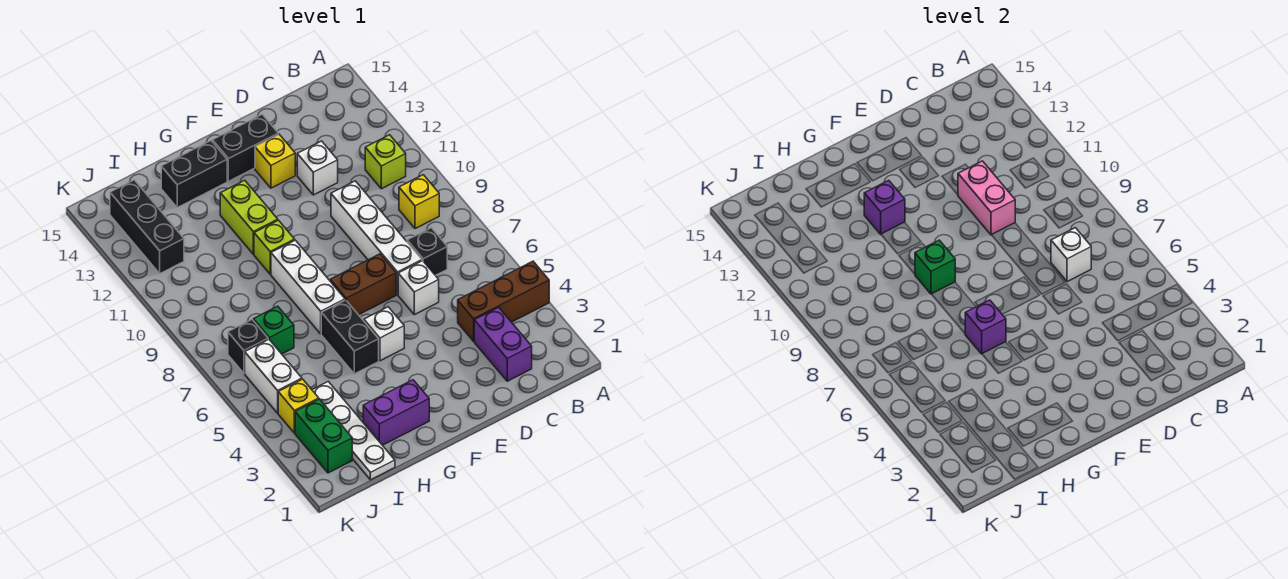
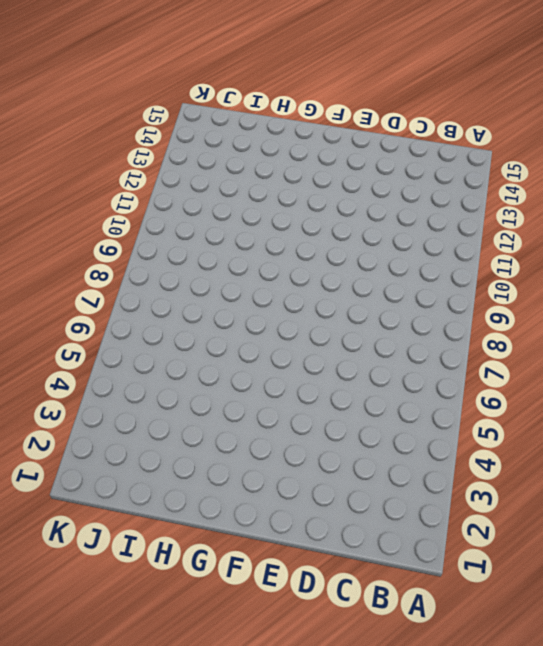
none -> brown brick A4:C4 level 1
none -> yellow brick B9 level 1
none -> lime brick B11 level 1
none -> purple brick C2:C3 level 1

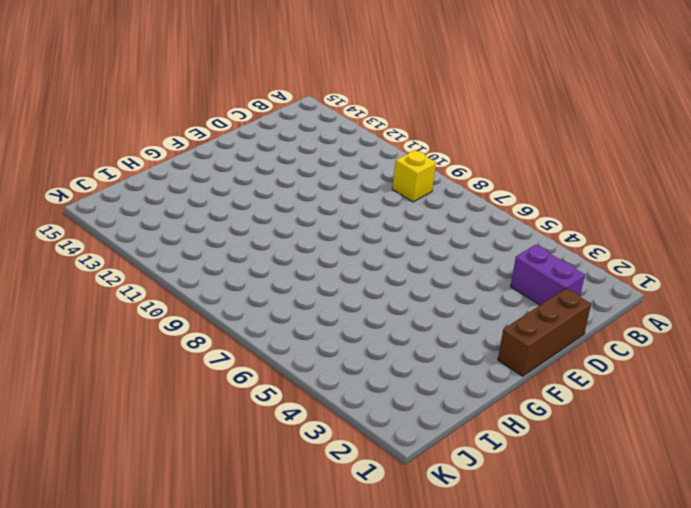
brown brick D1:F1 level 1 -> brown brick A4:C4 level 1
none -> lime brick B11 level 1
none -> black brick C7 level 1
none -> white brick D6 level 1
none -> white brick D7:D10 level 1

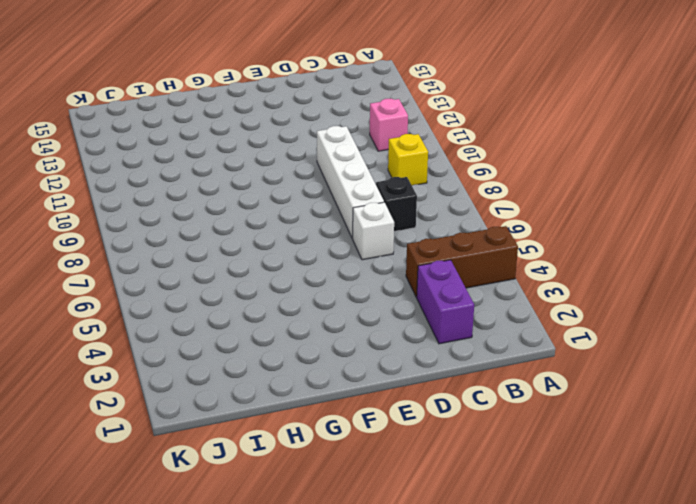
pink brick B11 level 1 -> lime brick B11 level 1
none -> white brick D12 level 1
none -> brown brick E7:F7 level 1
none -> yellow brick E13 level 1
none -> black brick E14:F14 level 1

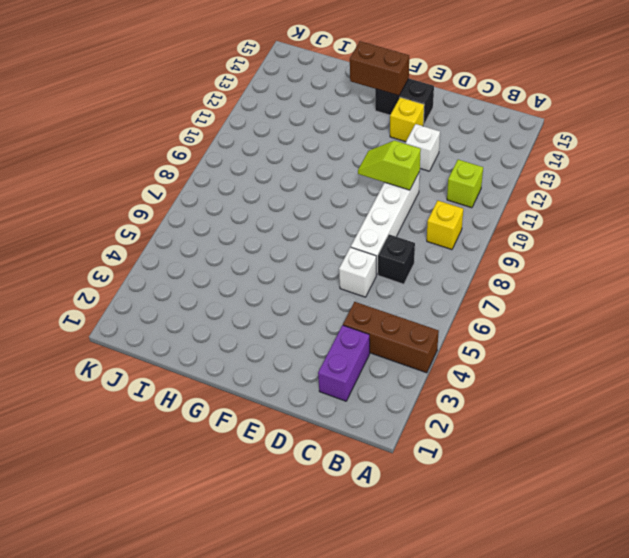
lime slope D10:E10 level 2 top D -> pink brick D10:D11 level 2
brown brick F14:G14 level 2 -> brown brick E7:F7 level 1
none -> white brick F5 level 1
none -> purple brick G2:H2 level 1
none -> black brick G5:G6 level 1
none -> white brick G7:G9 level 1

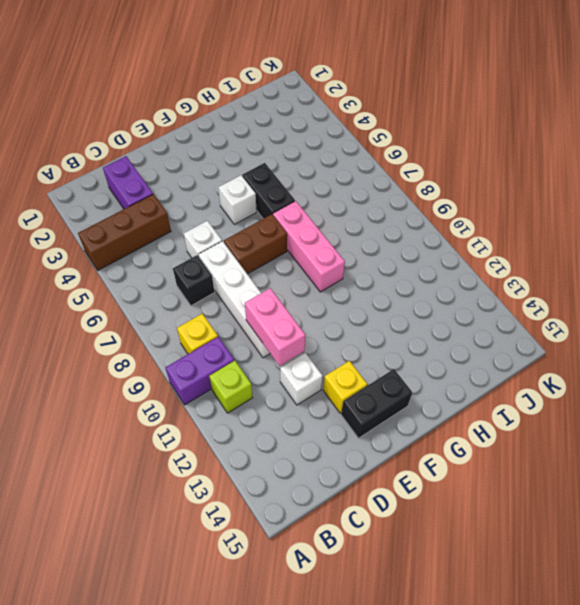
purple brick A10:B10 level 1 -> purple brick G2:H2 level 1
pink brick G7:G9 level 1 -> white brick G7:G9 level 1
none -> lime brick G10 level 1
none -> lime brick G11:G12 level 1
none -> black brick G14:H14 level 1
none -> white plate I1:I4 level 1

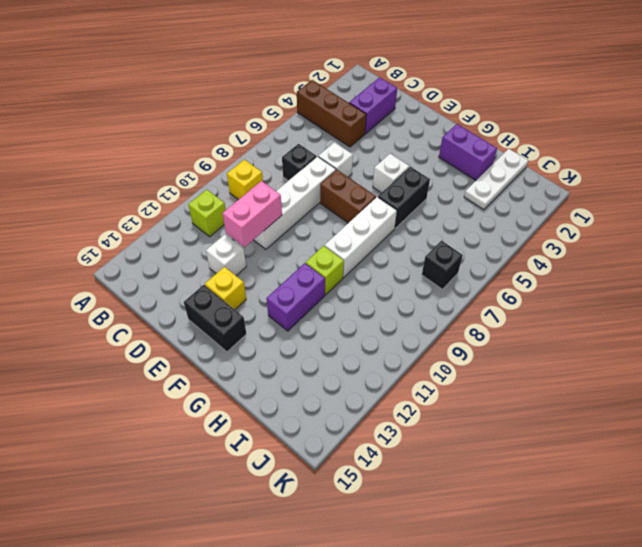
purple brick G11:G12 level 1 -> lime brick G11:G12 level 1
white plate I1:I3 level 1 -> white plate I1:I4 level 1
none -> black brick G14:H14 level 1
none -> green brick I7 level 1
none -> green brick J2:J3 level 1
none -> yellow brick J4 level 1

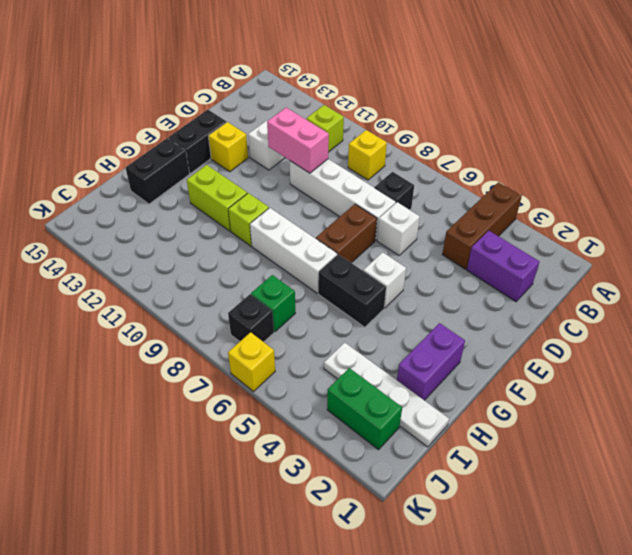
yellow brick K6 level 1 -> yellow brick J4 level 1
none -> white brick J5:J6 level 1
none -> black brick J12:J14 level 1
none -> white brick C7 level 2
none -> purple brick G6 level 2

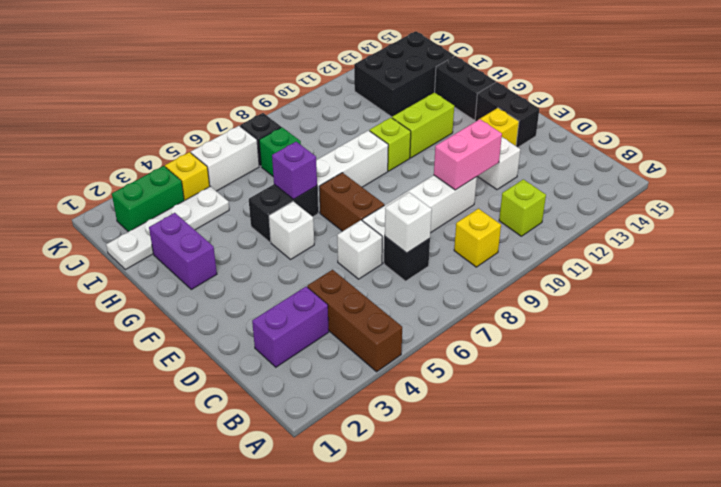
black brick I12:J14 level 1 -> black brick J12:J14 level 1
none -> green brick G9 level 2
none -> purple brick G12 level 2

